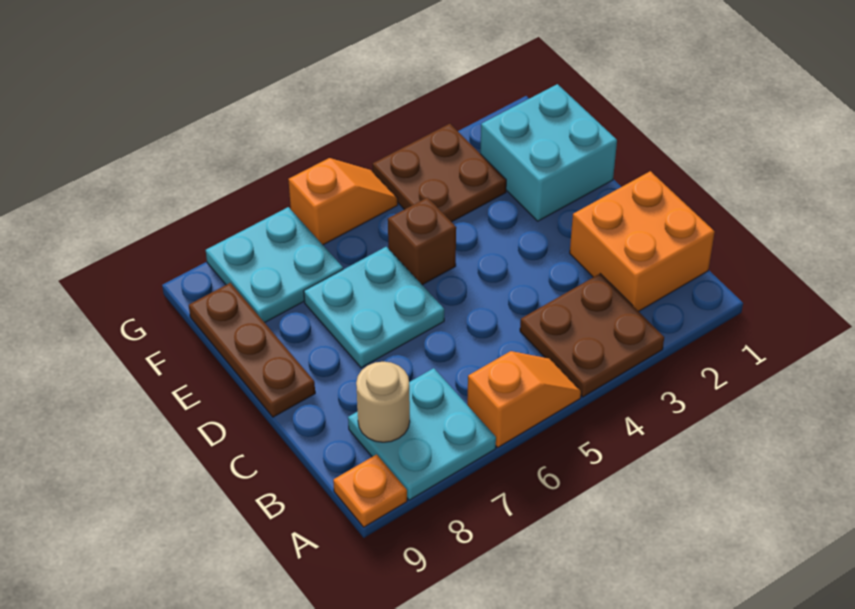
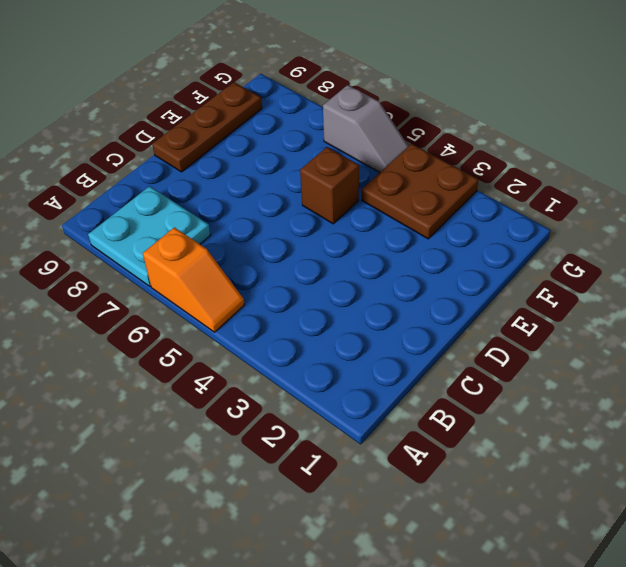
grey slope G5:G6 level 1 top 6 -> orange slope G5:G6 level 1 top 6
none -> brown plate A3:B4 level 1
none -> orange plate A9 level 1
none -> orange brick B1:C2 level 1

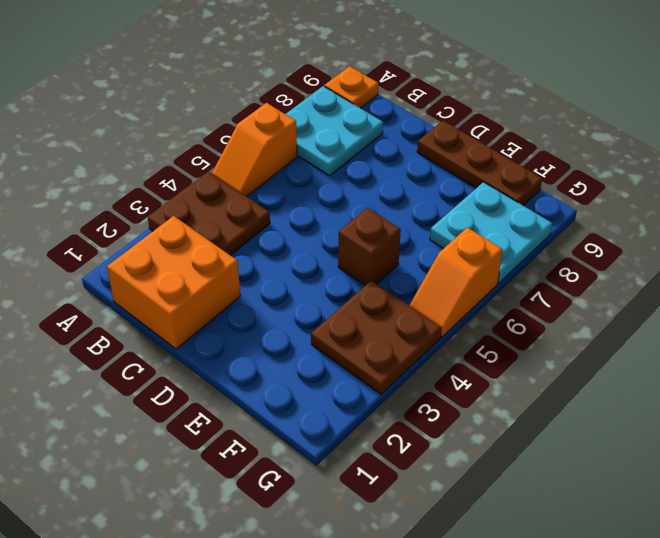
none -> cyan plate D6:E7 level 1
none -> cyan brick E1:F2 level 1
none -> tan round brick B8 level 2

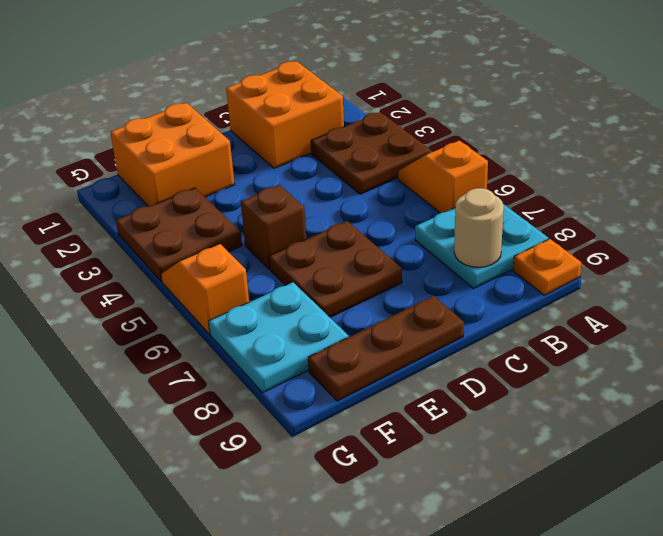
brown plate D6:E7 level 1 -> cyan plate D6:E7 level 1
orange brick E1:F2 level 1 -> cyan brick E1:F2 level 1

